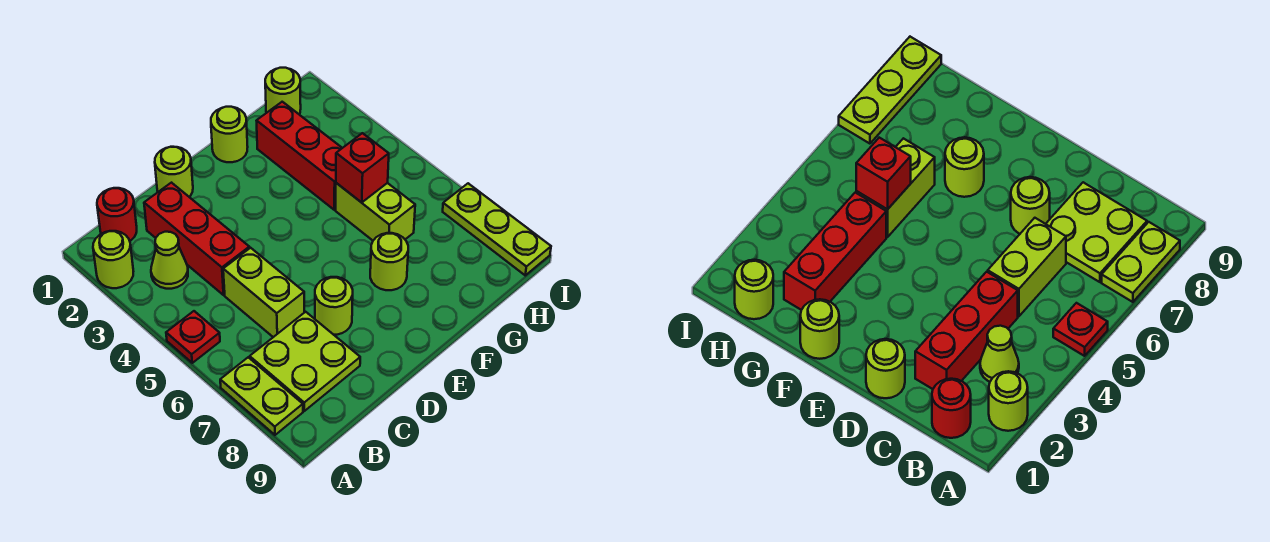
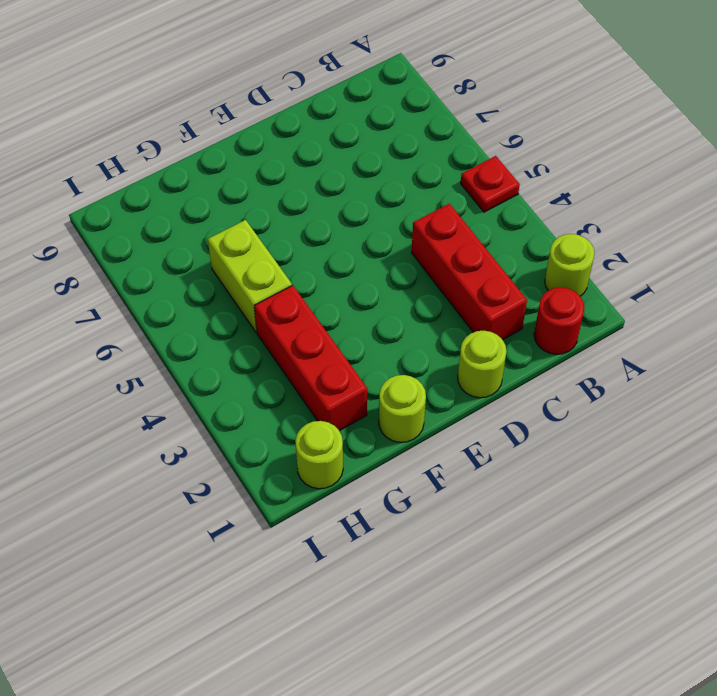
none -> lime plate A7:A8 level 1
none -> lime cone B3 level 1
none -> lime plate B7:C8 level 1

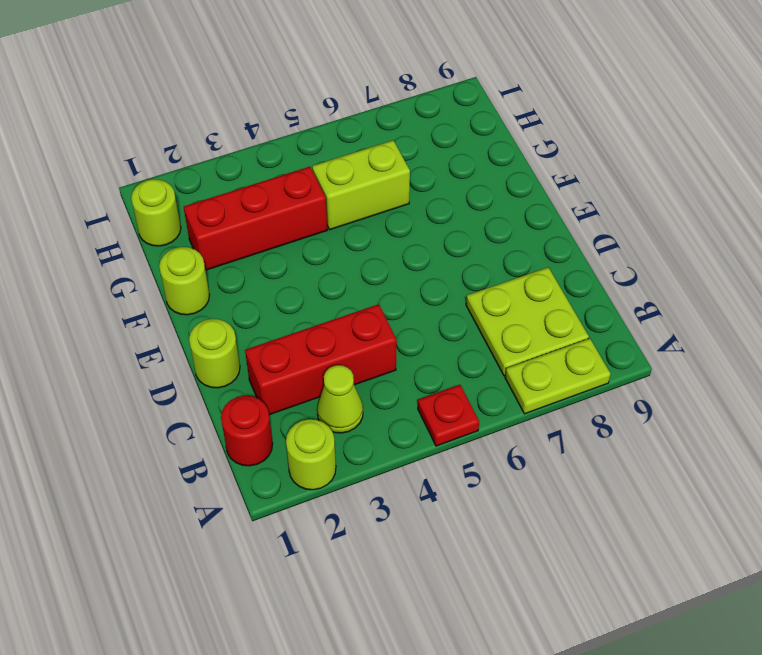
none -> lime brick C5:C6 level 1
none -> lime round brick D7 level 1
none -> lime round brick F7 level 1

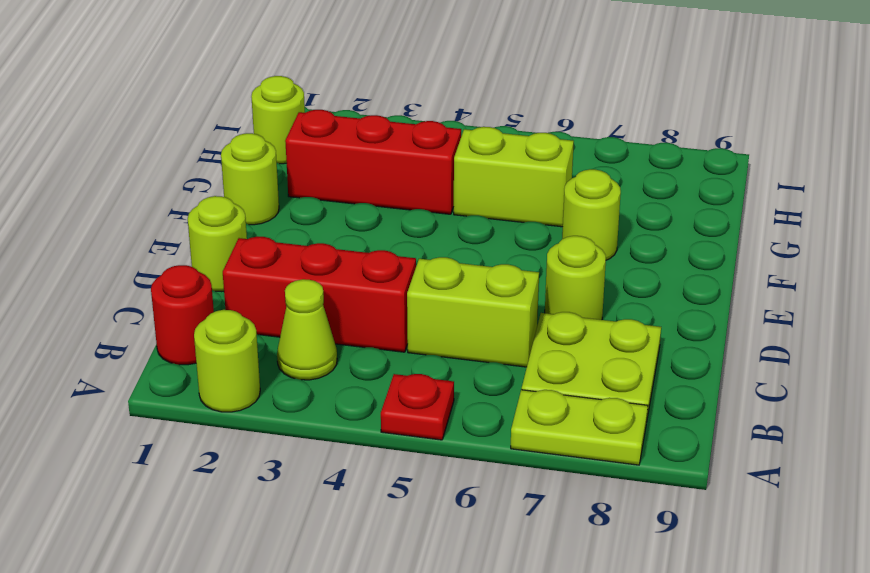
none -> lime plate I7:I9 level 1
none -> red brick G5 level 2

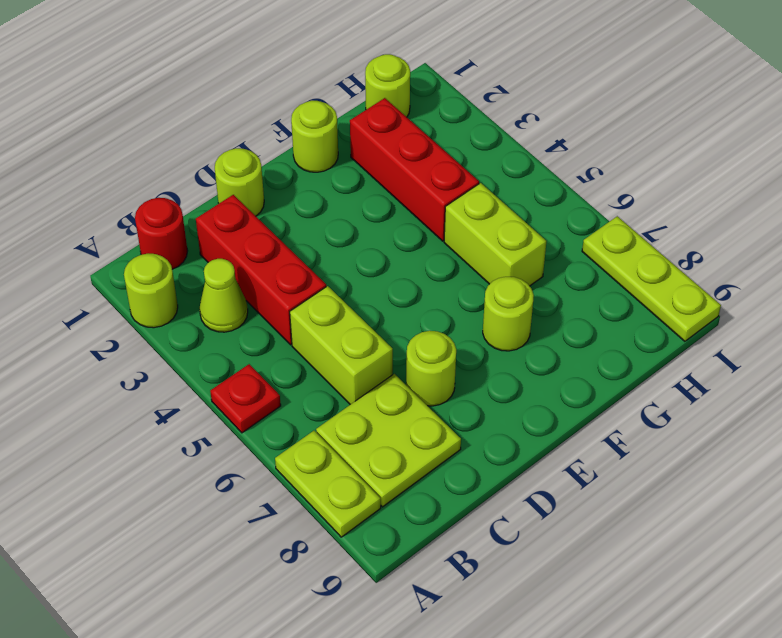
none -> red brick G5 level 2

